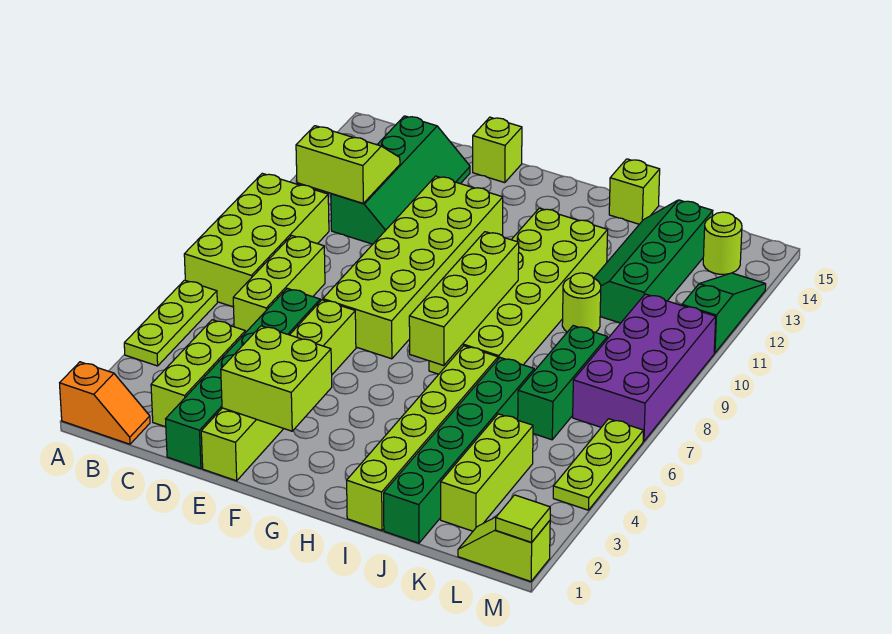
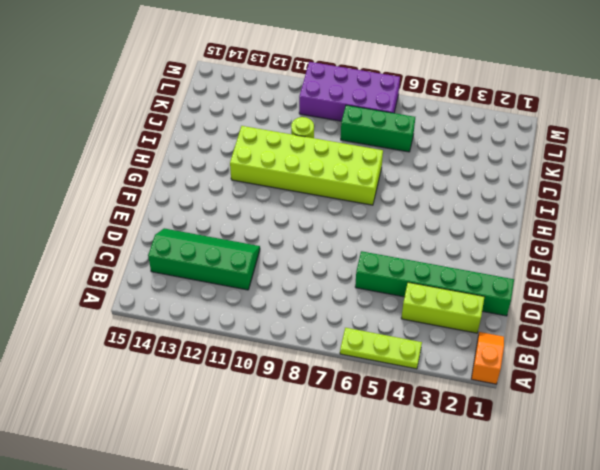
none -> lime brick A7:B10 level 1
none -> lime brick C6:C8 level 1
none -> lime brick E1:E6 level 1

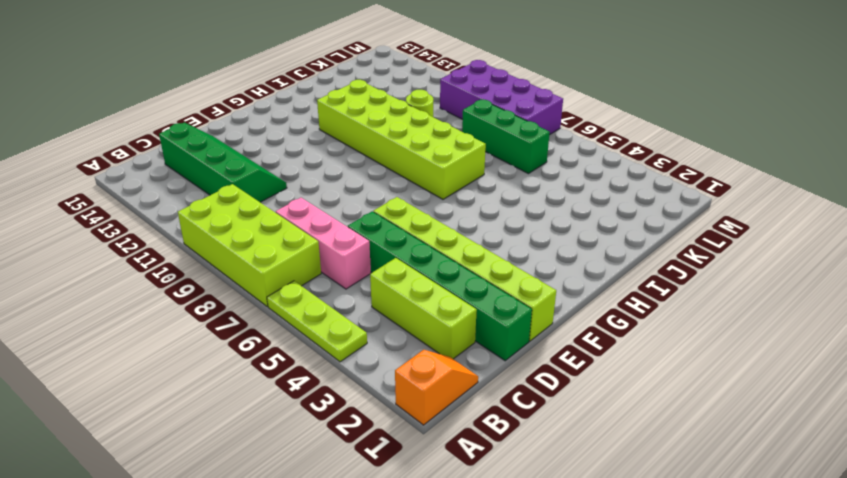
pink brick C6:C8 level 1 -> lime brick C6:C8 level 1
none -> lime brick E7:F12 level 1
none -> lime brick E15 level 1
none -> lime brick I1:I6 level 1

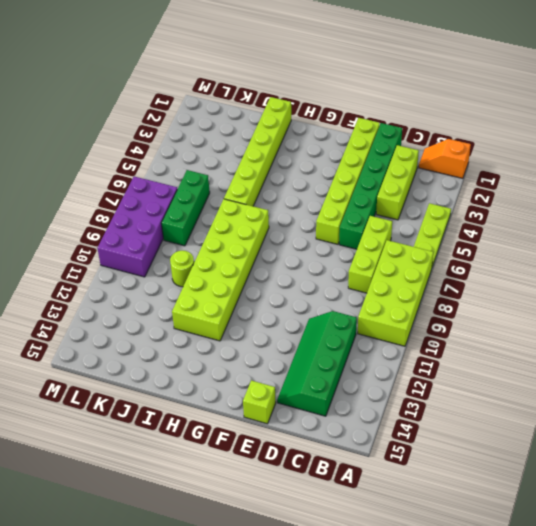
none -> lime brick E7:F12 level 1
none -> lime brick I15 level 1
none -> green brick J1:J6 level 1

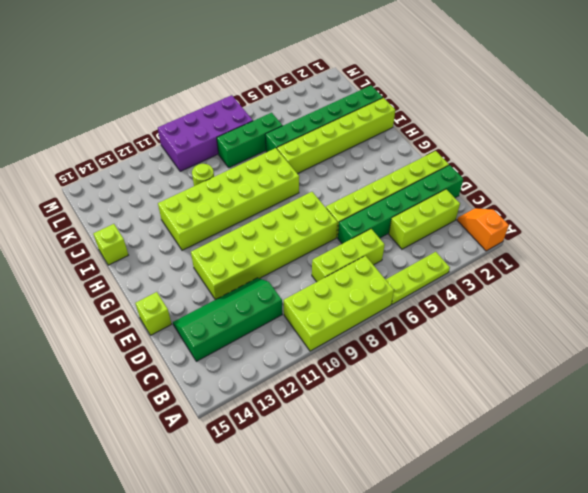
none -> green slope J11:K14 level 1 top K
none -> lime brick K2:K4 level 1
none -> lime slope L1:M1 level 1 top M

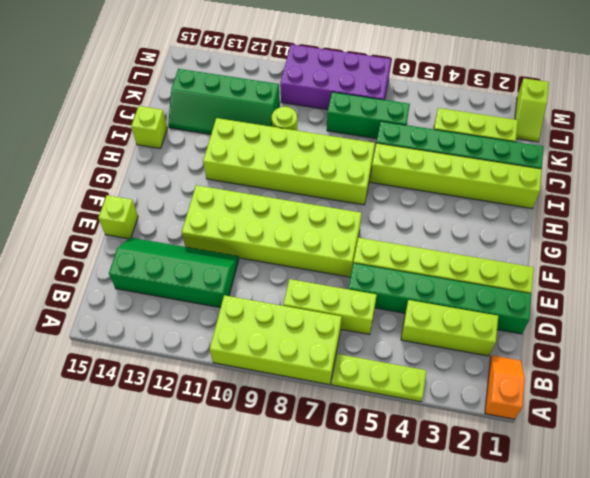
none -> lime round brick L14 level 1
none -> lime plate M4:M6 level 1
none -> green slope M11:M13 level 1 top 11

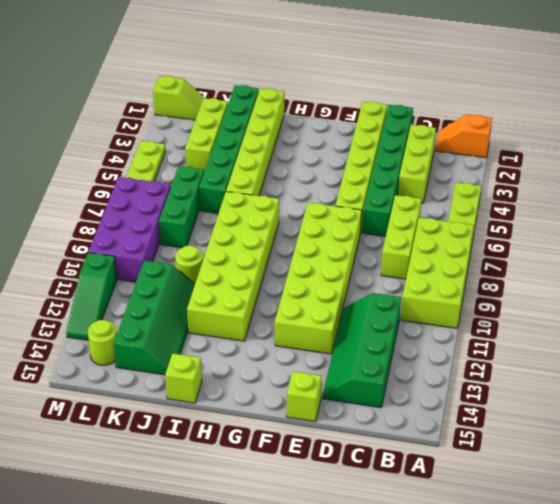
none -> lime slope B11:C12 level 2 top 11
none -> lime brick E2:F3 level 2
none -> lime brick H6:H9 level 2

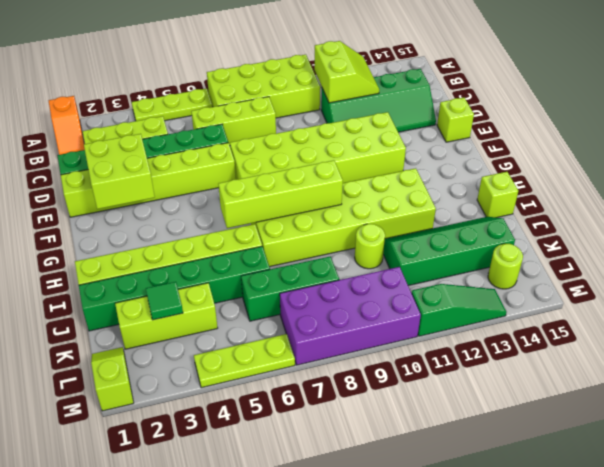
green tile K3 level 2 -> none
none -> lime tile M1 level 2

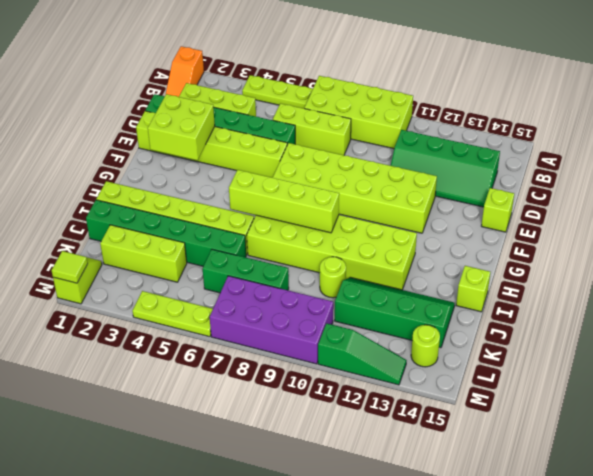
none -> lime slope B11:C12 level 2 top 11

